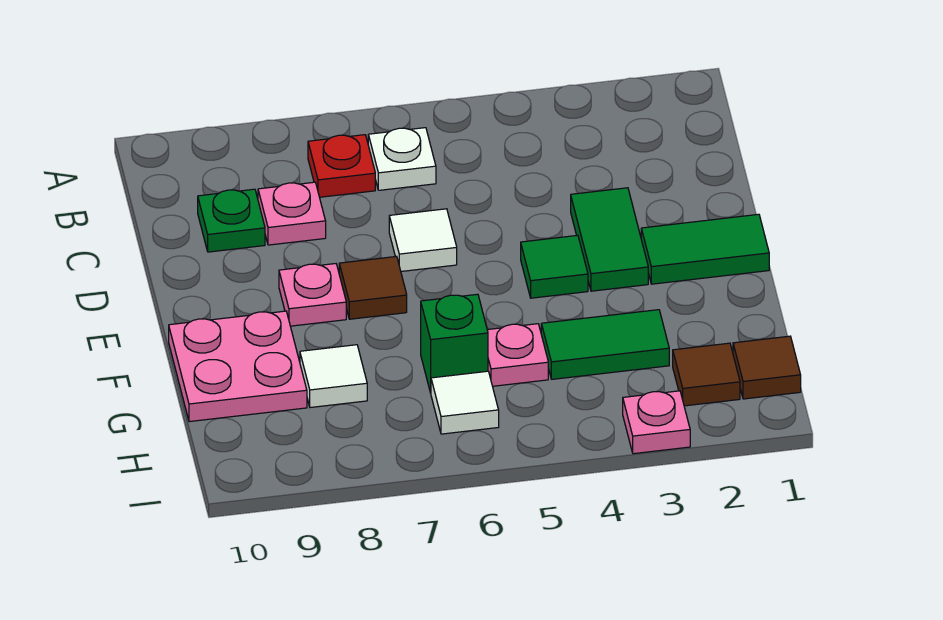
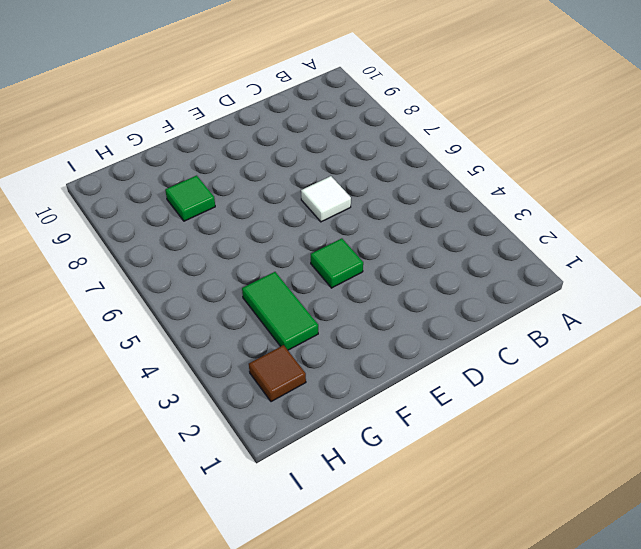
green tile G8 level 1 -> white tile G8 level 1
none -> white plate B6 level 1
none -> red plate B7 level 1
none -> pink plate C8 level 1

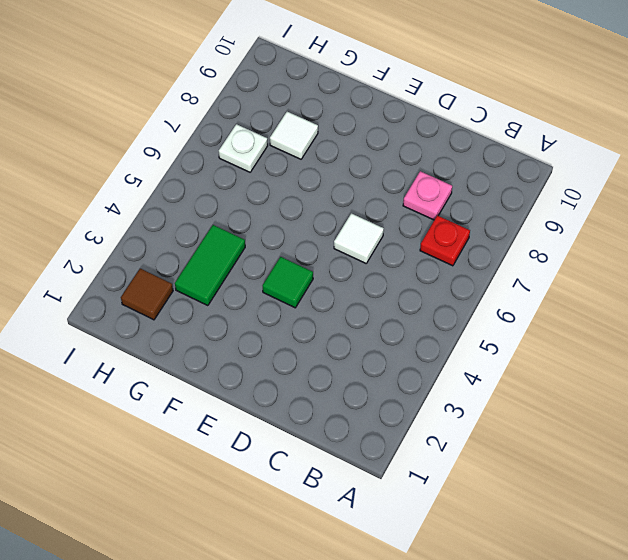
white plate H7 level 1 -> white plate B6 level 1
none -> green plate C9 level 1
none -> green tile D3:E3 level 1
none -> green tile E1:E2 level 1

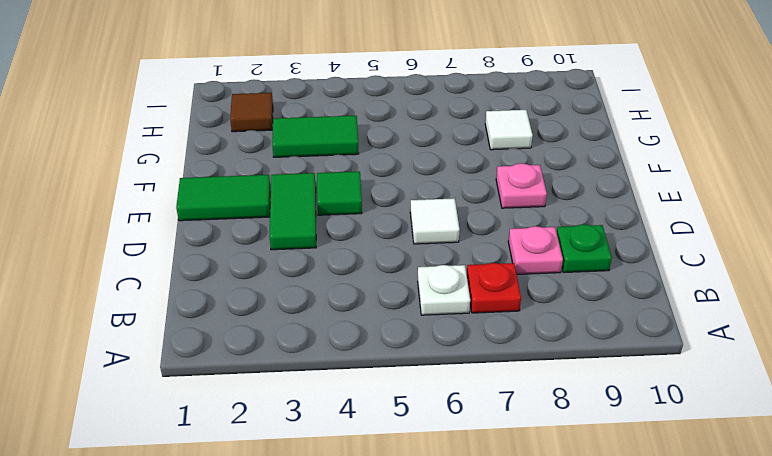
none -> brown tile E7 level 1
none -> pink plate F9:G10 level 1
none -> pink plate G5 level 1

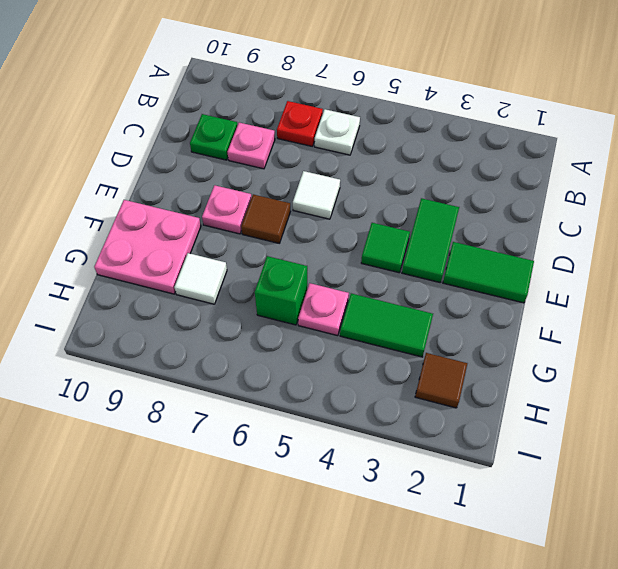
none -> brown tile H1 level 1
none -> white tile H6 level 1
none -> pink plate I3 level 1

